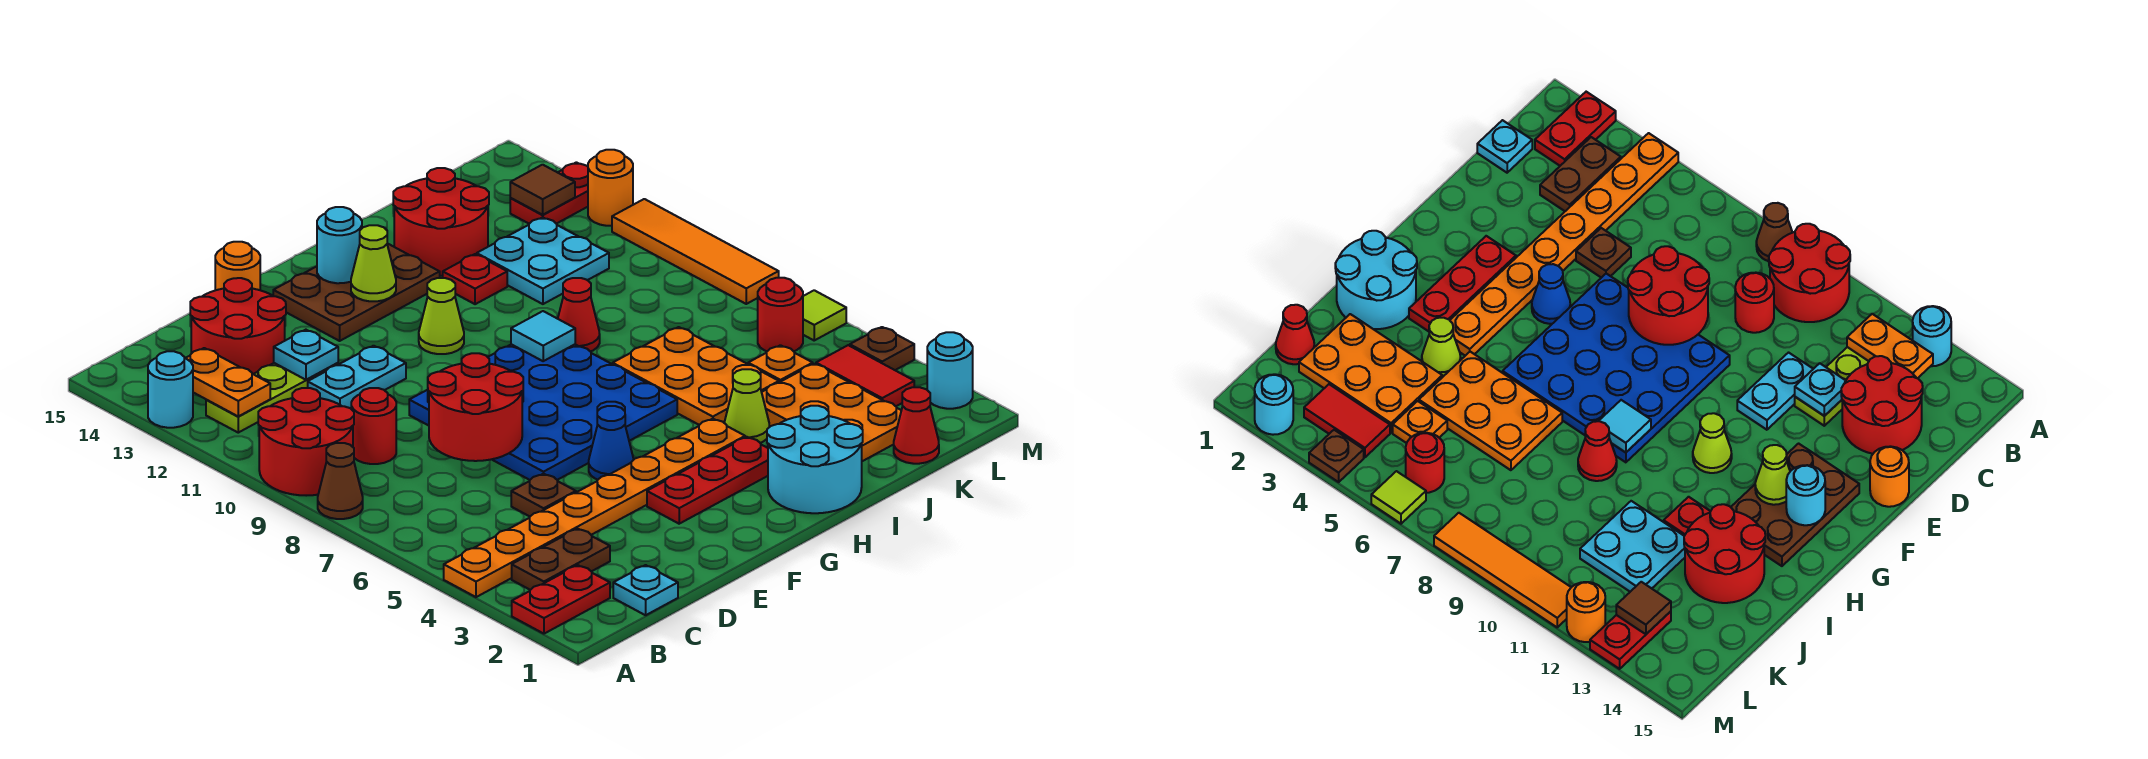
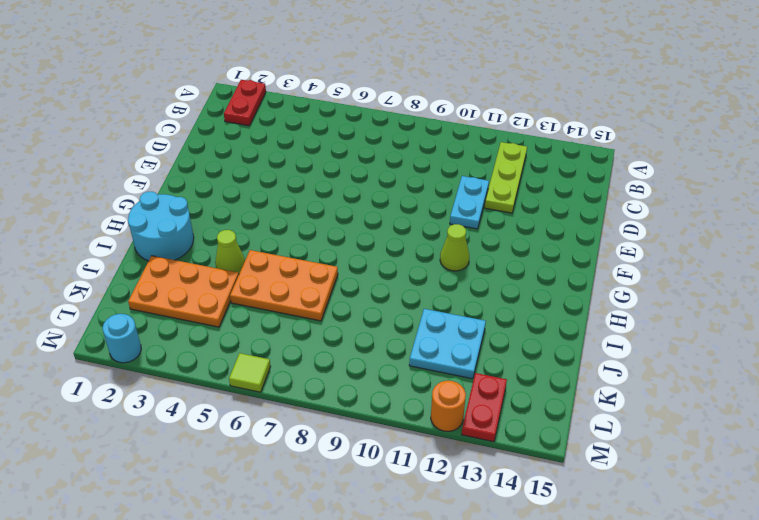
none -> orange plate A4:H4 level 1
none -> brown cone A8 level 1
none -> red round brick A9:B10 level 1
none -> cyan round brick A13 level 1

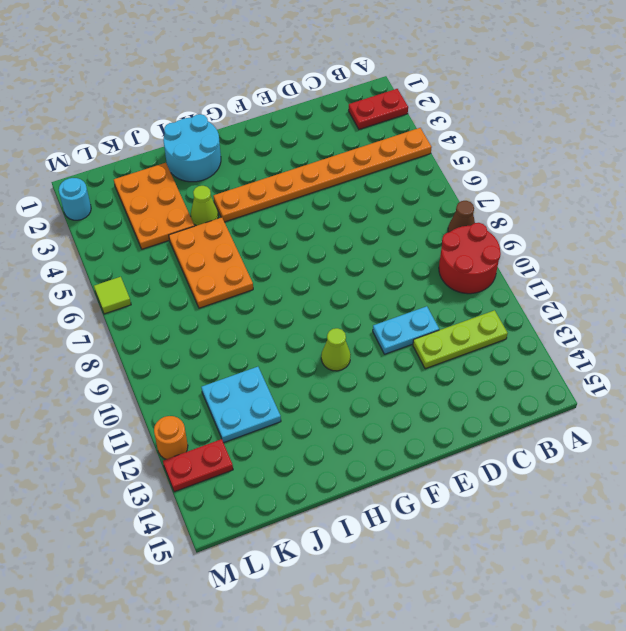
none -> cyan round brick A13 level 1
none -> brown plate B3:C3 level 1
none -> cyan plate C1 level 1
none -> red round brick C9 level 1

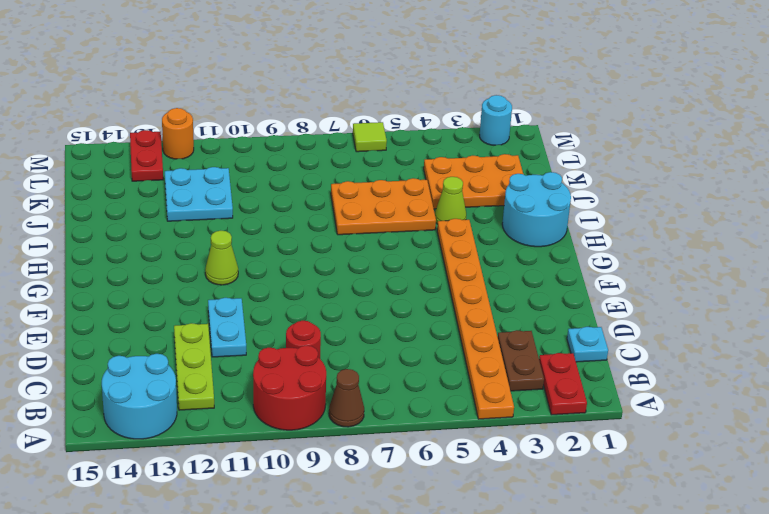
cyan round brick A13:B14 level 1 -> cyan round brick A13 level 1
none -> red round brick C13:D14 level 1
none -> brown plate D5 level 1
none -> blue plate E6:H9 level 1
none -> orange round brick E15 level 1

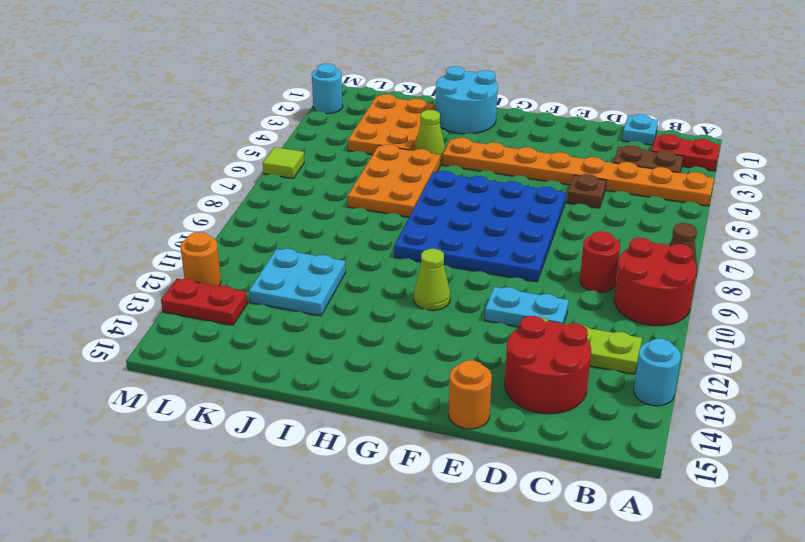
none -> red plate F3:H3 level 1
none -> blue cone F5 level 1
none -> brown plate F13:H14 level 1
none -> red cone I9 level 1

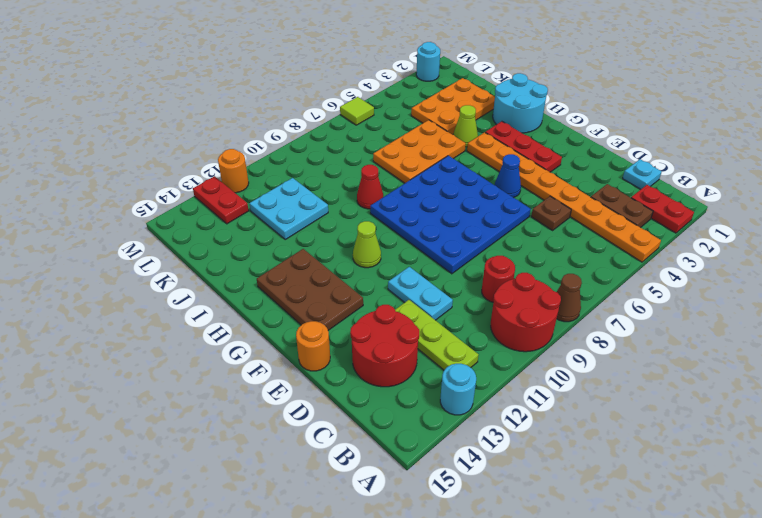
none -> red plate I12 level 1
none -> red round brick I13:J14 level 1
none -> red cone K1 level 1
none -> orange plate K5 level 1

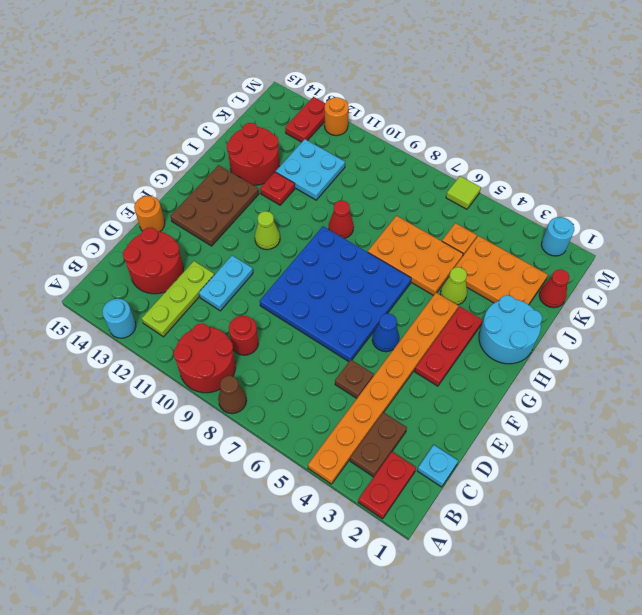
none -> red tile L3:L4 level 1
none -> red round brick L6 level 1
none -> brown plate M4 level 1
none -> orange tile M8:M11 level 1

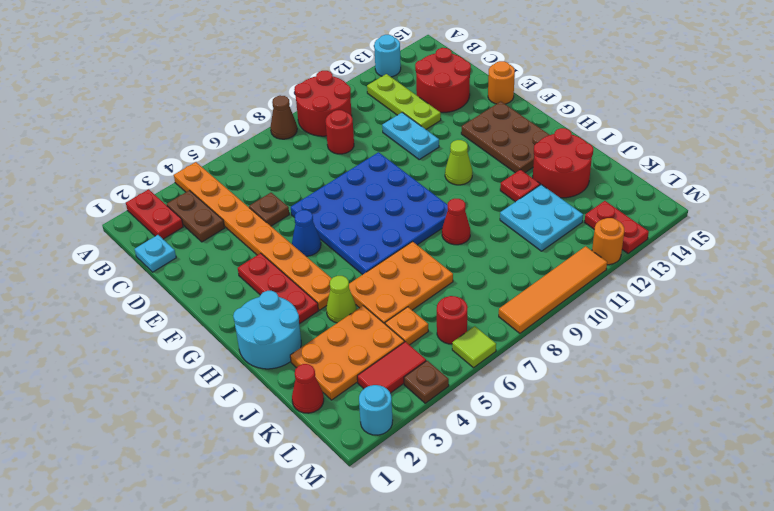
none -> orange plate B12:B13 level 2
none -> red round brick D7:E8 level 2
none -> cyan plate D12 level 2
none -> lime cone G13 level 2

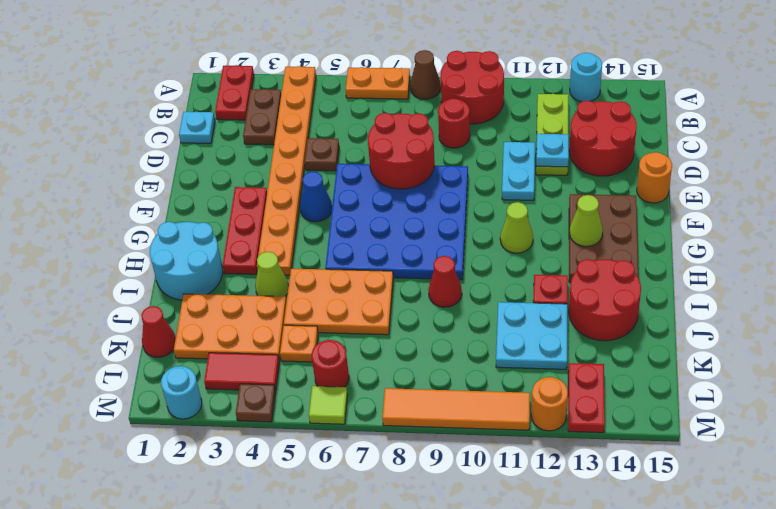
orange plate A6:A7 level 1 -> orange plate B12:B13 level 2
none -> cyan round brick G14 level 2
none -> cyan tile H9 level 2
none -> brown tile L13 level 2

